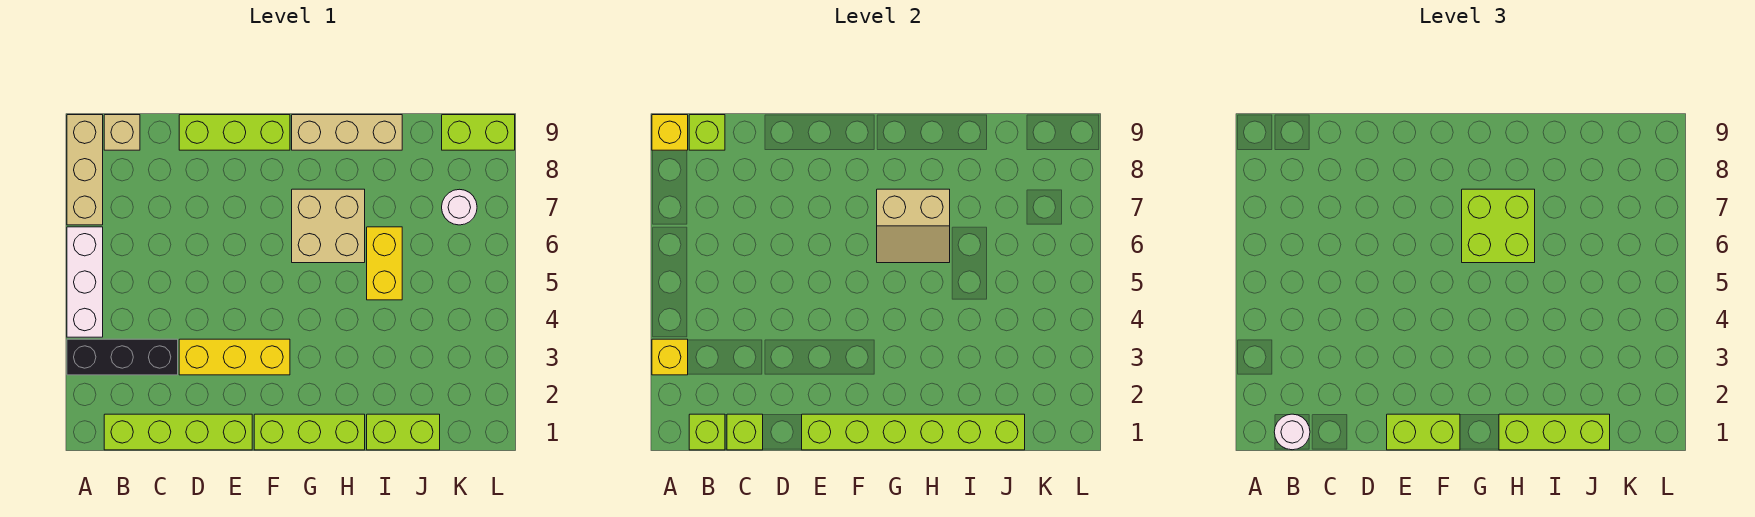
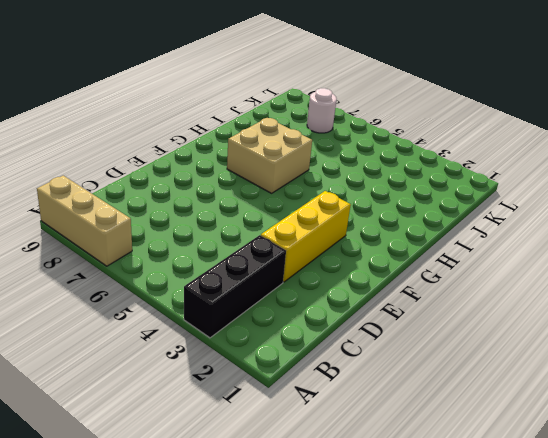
none -> white brick A4:A6 level 1
none -> lime brick B1:E1 level 1
none -> tan brick B9 level 1

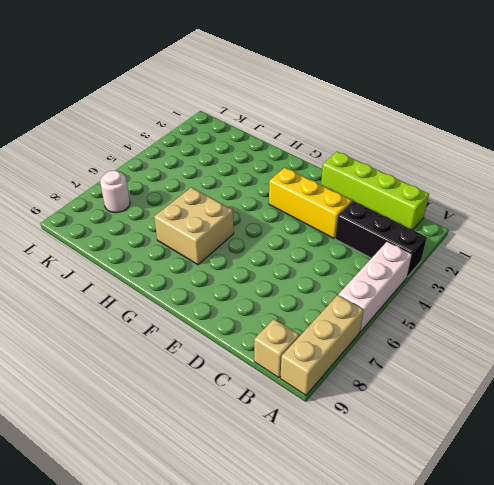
none -> lime brick D9:F9 level 1
none -> lime brick F1:H1 level 1
none -> tan brick G9:I9 level 1

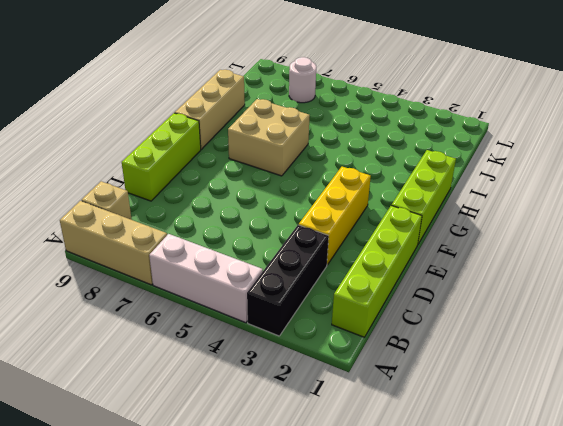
none -> lime brick I1:J1 level 1
none -> yellow brick I5:I6 level 1
none -> lime brick K9:L9 level 1

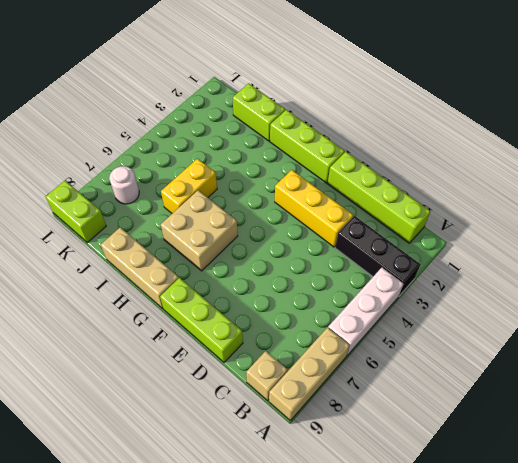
none -> yellow brick A3 level 2
none -> yellow brick A9 level 2
none -> lime brick B1 level 2

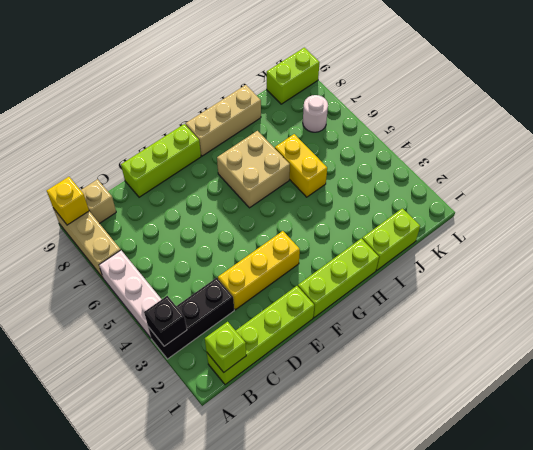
black brick A3 level 2 -> yellow brick A3 level 2
none -> lime brick B9 level 2
none -> lime brick C1 level 2
none -> lime brick E1:J1 level 2

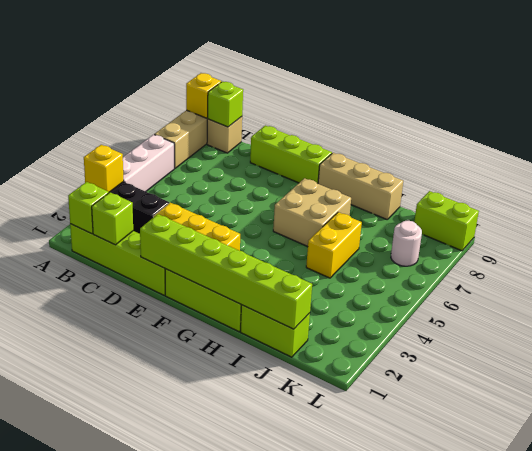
none -> tan slope G6:H7 level 2 top 7
none -> white round brick B1 level 3
none -> lime brick E1:F1 level 3

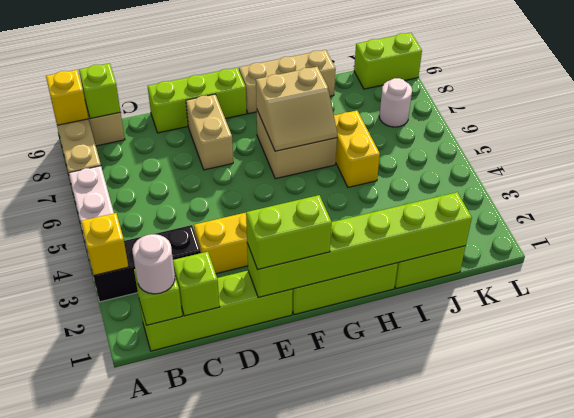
tan brick E7:E8 level 1 -> none
none -> lime brick G6:H7 level 3
none -> lime brick H1:J1 level 3

